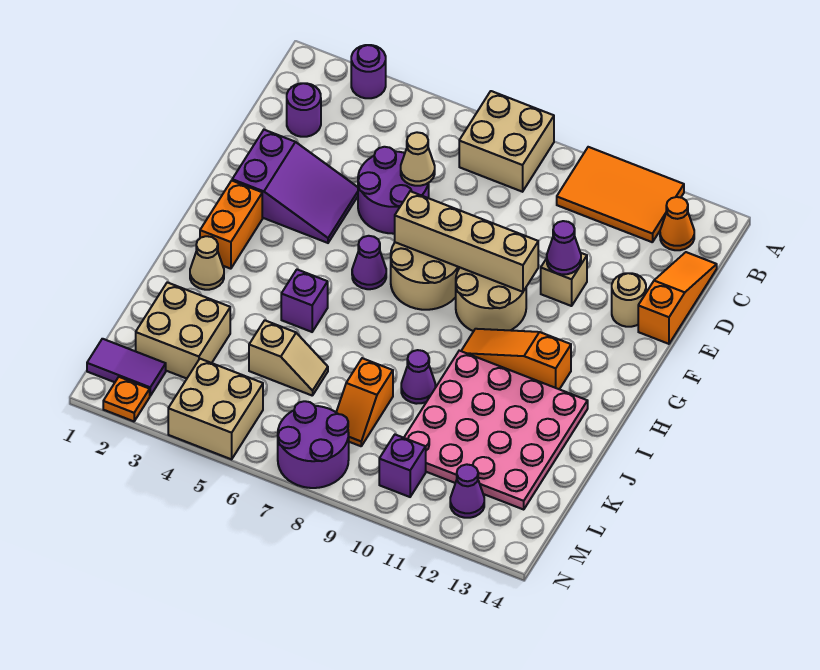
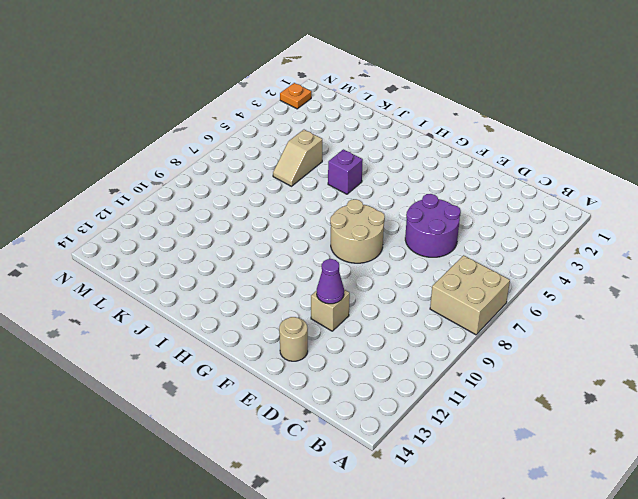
none -> purple round brick A3 level 1
none -> orange tile A10:B12 level 1
none -> orange cone B13 level 1
none -> purple round brick C2 level 1

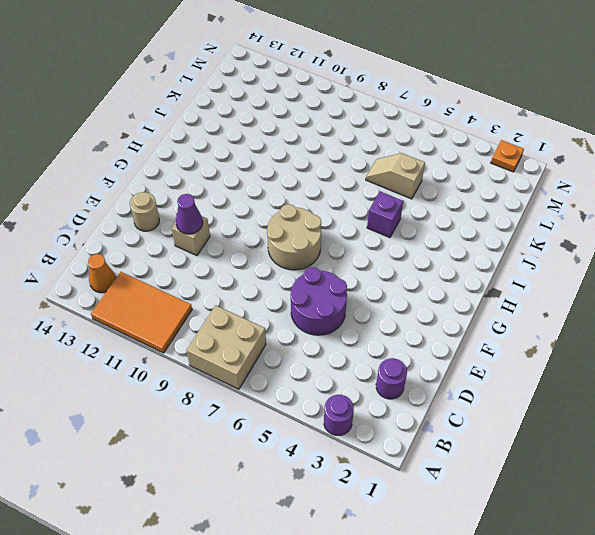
none -> orange slope C14:E14 level 1 top E
none -> purple slope E2:F4 level 1 top 2
none -> tan round brick F9:G10 level 1
none -> orange brick G2:H2 level 1

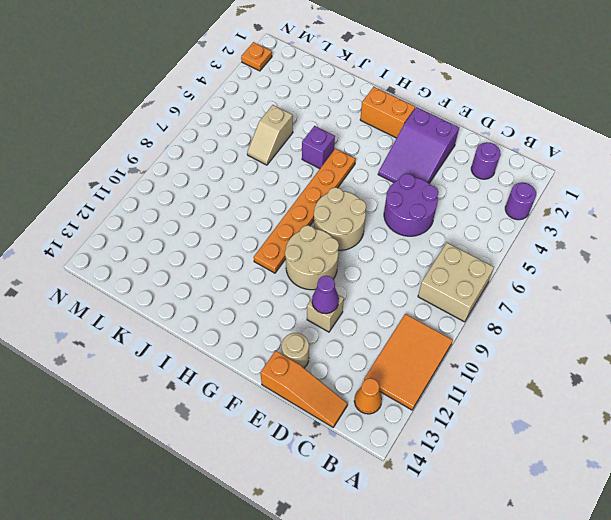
orange plate H5:H10 level 1 -> orange slope H10:H12 level 1 top 12
none -> purple cone G6 level 1
none -> tan cone I2 level 1
none -> pink plate I10:L13 level 1
none -> purple cone J9 level 1

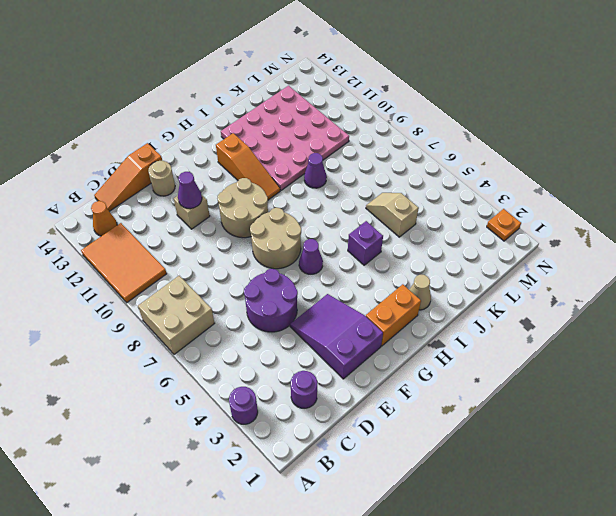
none -> tan brick K2:L3 level 1
none -> orange slope K8:L8 level 1 top K
none -> purple tile M1:M2 level 1
none -> tan brick M4:N5 level 1

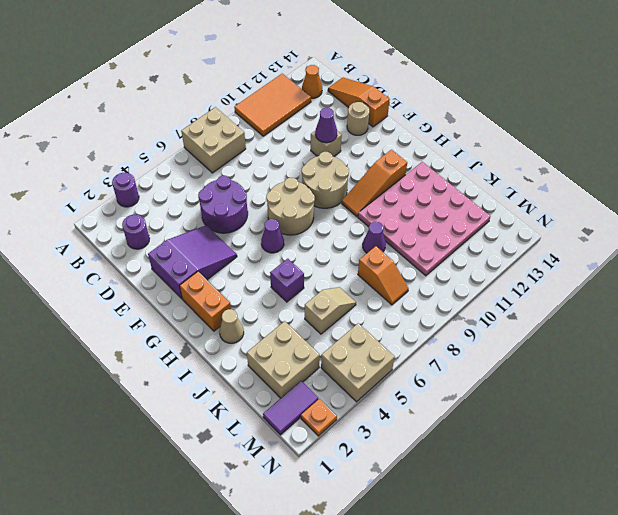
none -> purple round brick M7:N8 level 1
none -> purple brick M10 level 1
none -> purple cone M12 level 1
none -> tan cone D6 level 2

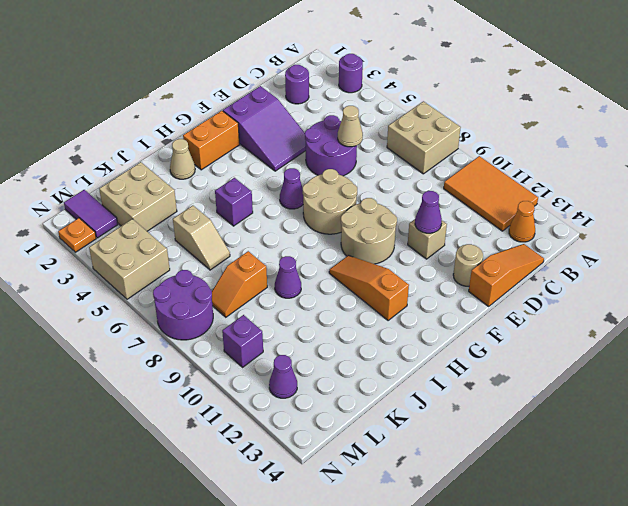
none -> pink plate I10:L13 level 1
none -> tan brick F7:F10 level 2

